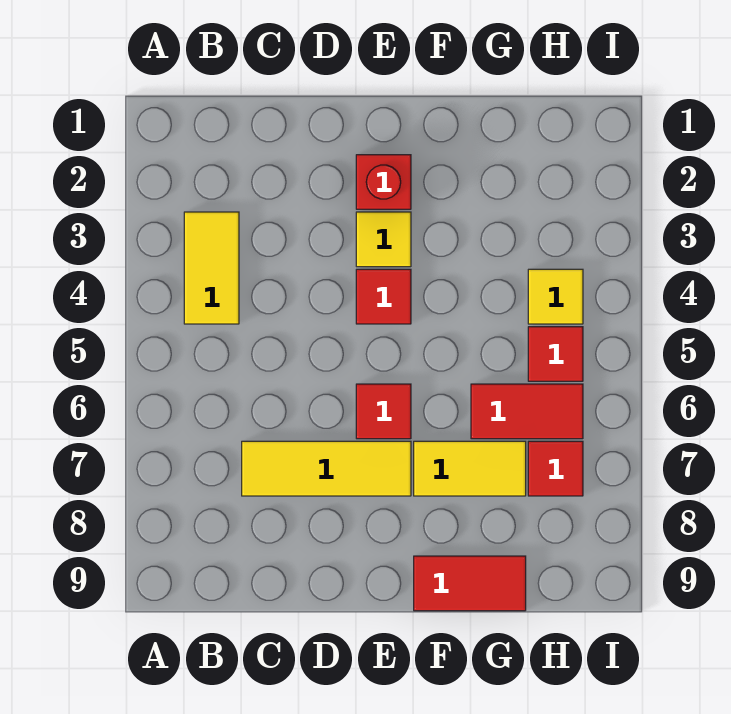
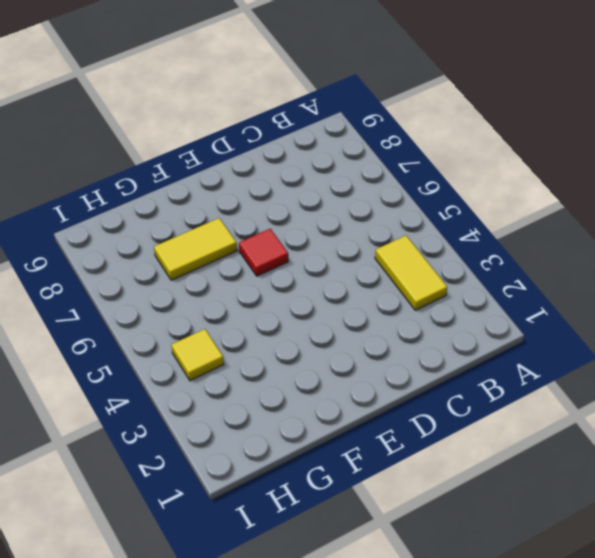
none -> yellow tile C7:E7 level 1
none -> red brick E2 level 1
none -> yellow tile E3 level 1

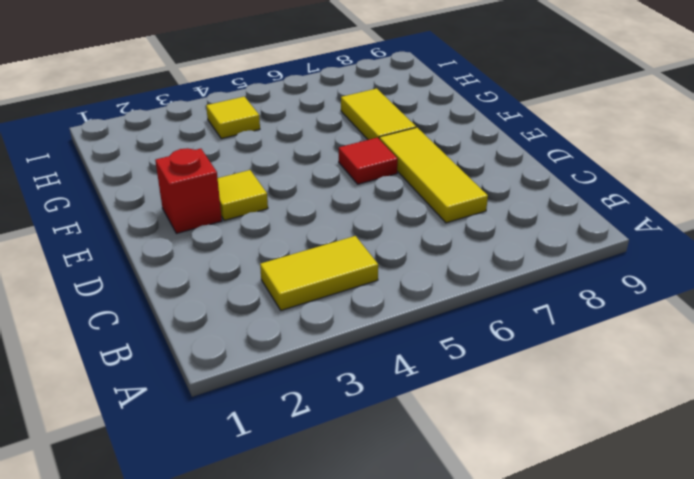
none -> red tile E4 level 1
none -> red tile F9:G9 level 1
none -> red tile G6:H6 level 1

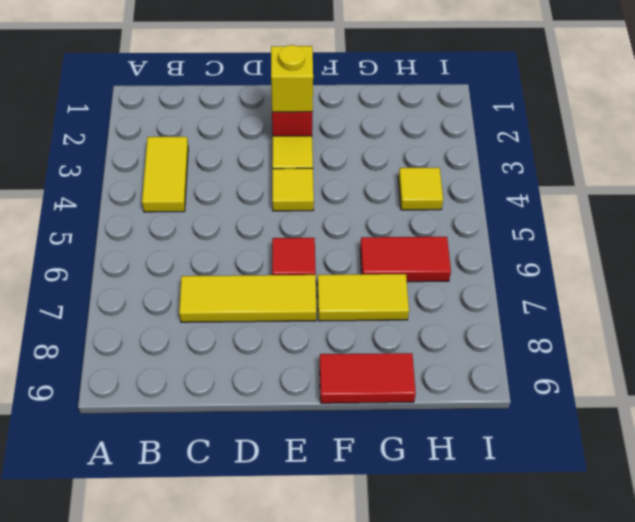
yellow brick E2 level 2 -> none
yellow tile E4 level 1 -> red tile E4 level 1
none -> red tile H5 level 1
none -> red tile H7 level 1

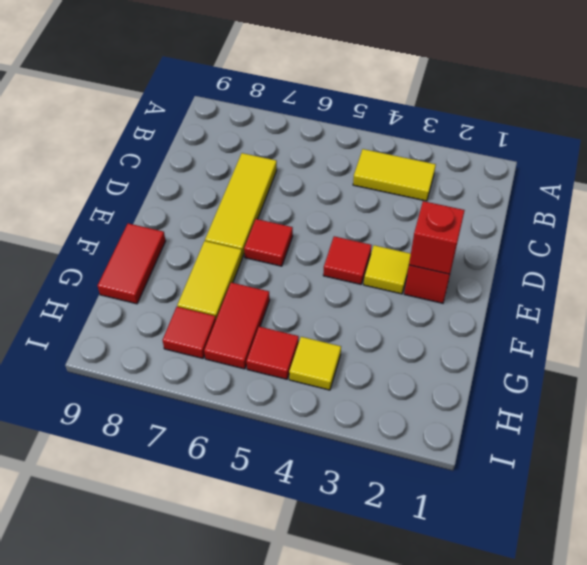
red brick E2 level 2 -> none

